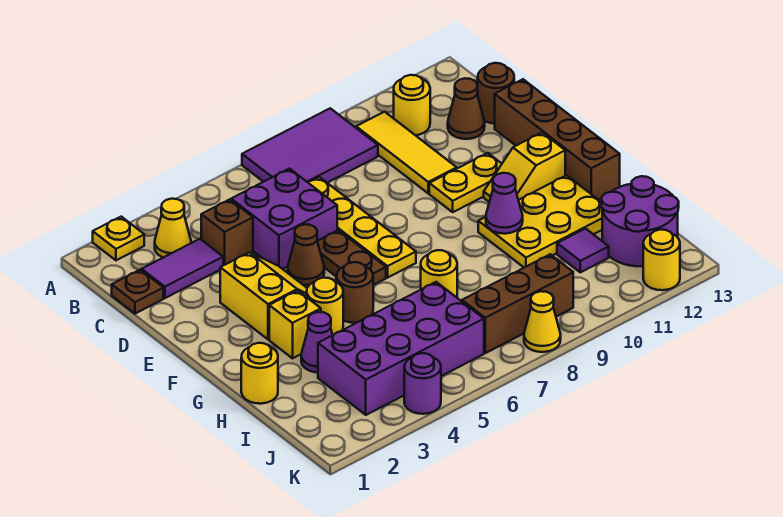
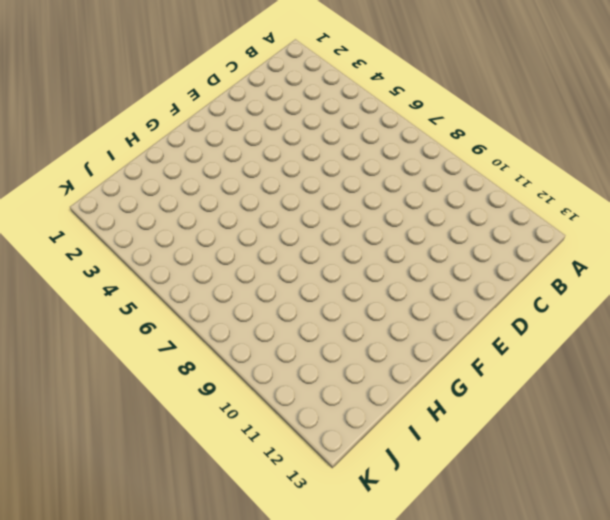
none -> yellow plate A2 level 1
none -> purple tile A7:B9 level 1
none -> yellow cone B3 level 1
none -> yellow tile B10:D10 level 1

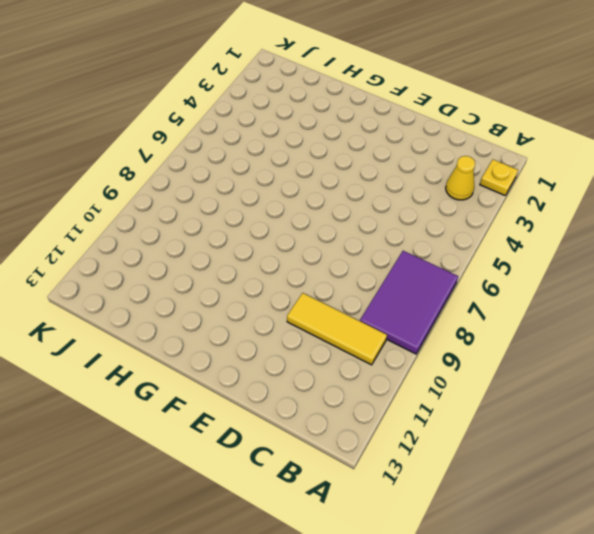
none -> yellow round brick B11 level 1
none -> brown plate C1 level 1
none -> purple tile C2:C3 level 1
none -> brown brick C4 level 1

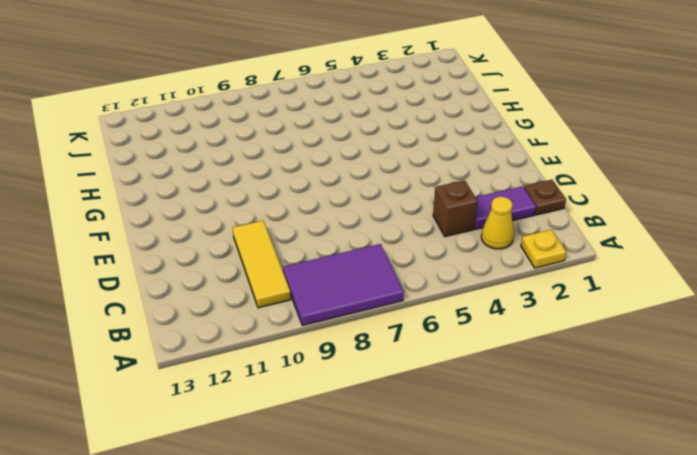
none -> yellow round brick B11 level 1
none -> purple brick C5:D6 level 1
none -> yellow plate C7:F7 level 1
none -> brown cone C12 level 1

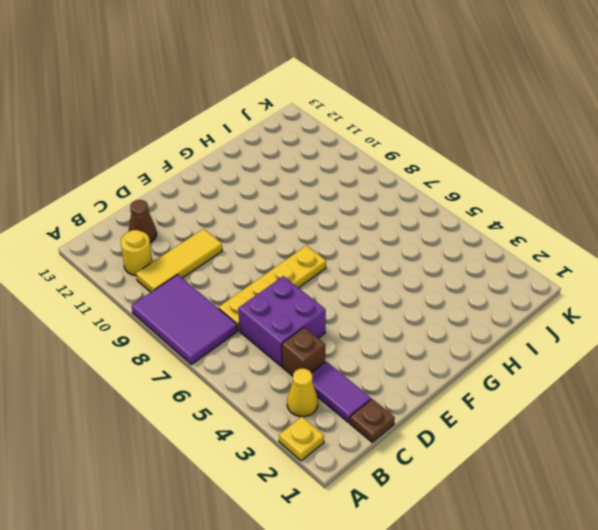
none -> brown round brick C13 level 1
none -> brown brick D13:G13 level 1
none -> yellow slope E3:F4 level 1 top 3
none -> brown cone E5 level 1

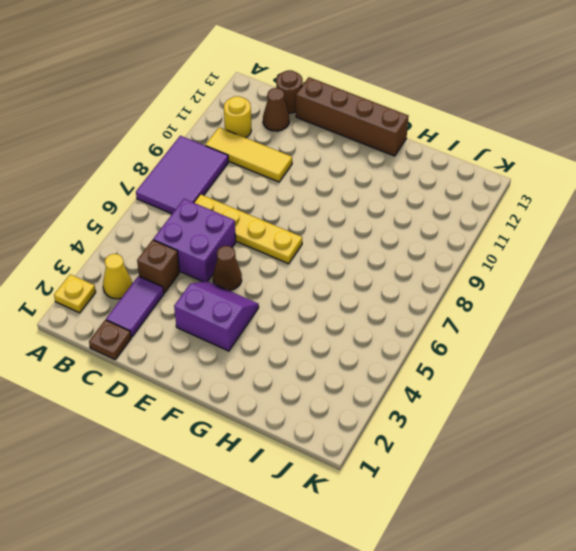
purple slope E3:F4 level 1 top 3 -> yellow slope E3:F4 level 1 top 3
none -> brown plate E6:F6 level 1
none -> yellow plate E10:E11 level 1
none -> yellow slope F11:F12 level 1 top 12
none -> yellow brick G3 level 1

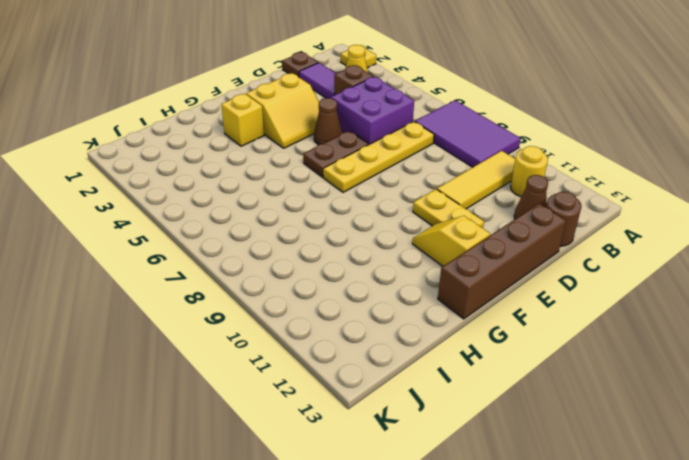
none -> yellow round brick G4 level 1
none -> brown round brick G5 level 1
none -> yellow plate G10:H12 level 1
none -> yellow round brick H1 level 1

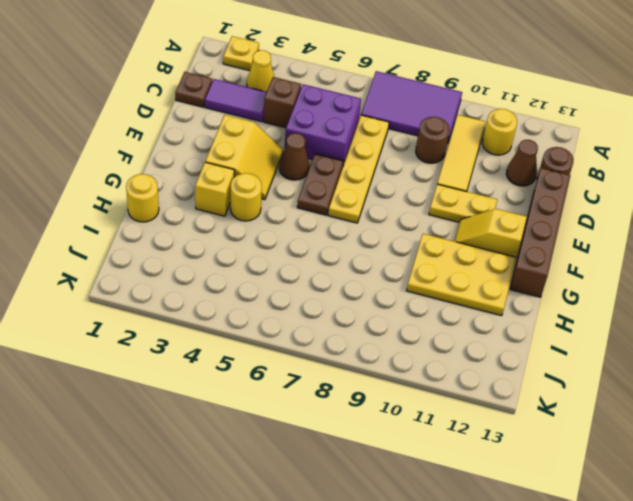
brown round brick C9 level 1 -> brown round brick G5 level 1
none -> purple cone H3 level 1
none -> yellow round brick H7 level 1
none -> purple brick I3:J6 level 1
none -> purple tile I11 level 1

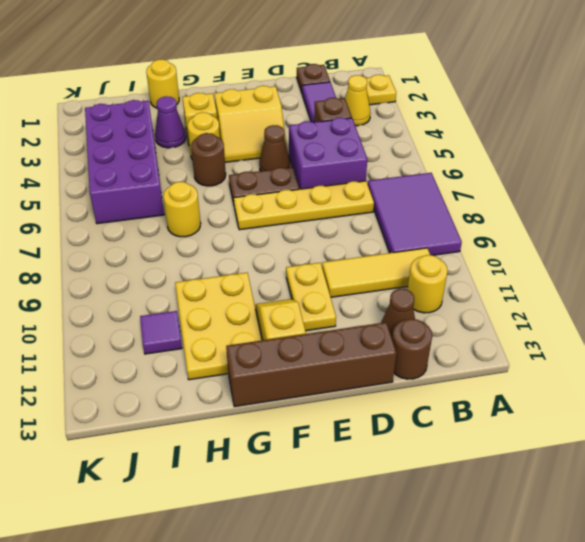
none -> purple round brick I12:J13 level 1
none -> brown brick J7:J9 level 1
none -> purple round brick K4 level 1
none -> yellow cone K8 level 1

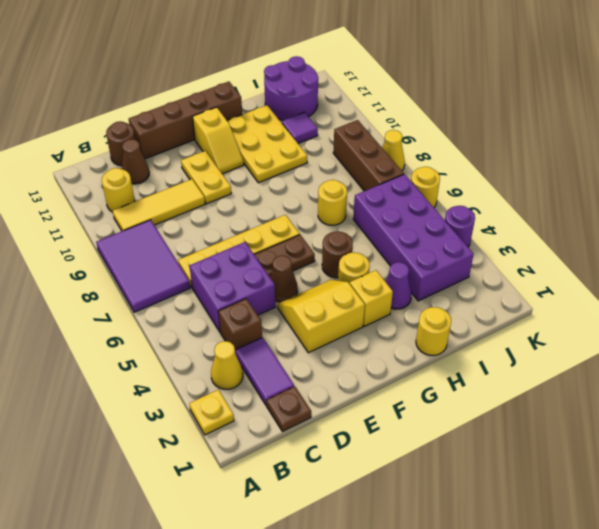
yellow round brick K6 level 1 -> yellow round brick K12 level 1
none -> purple cone G10 level 2

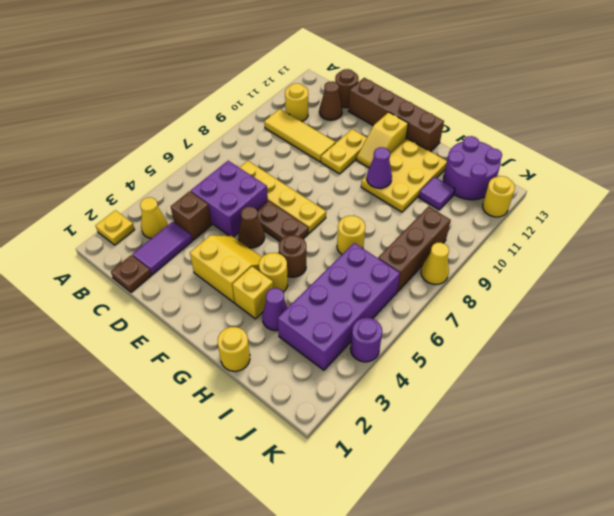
none -> purple tile A7:B9 level 1

